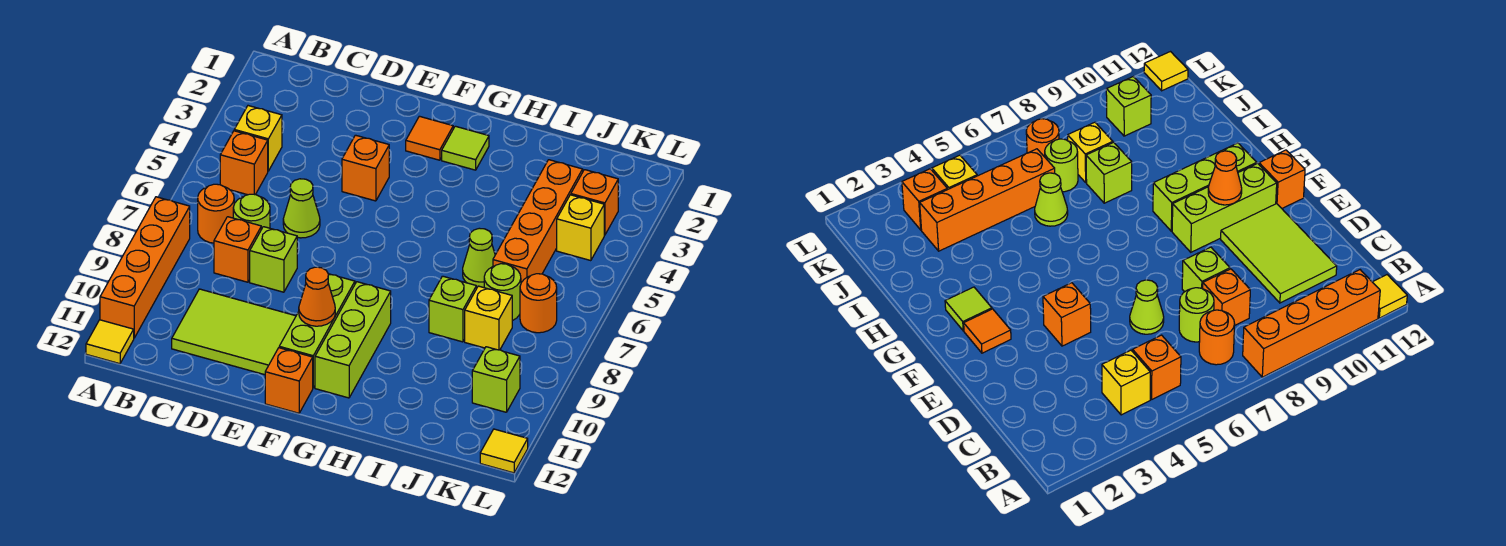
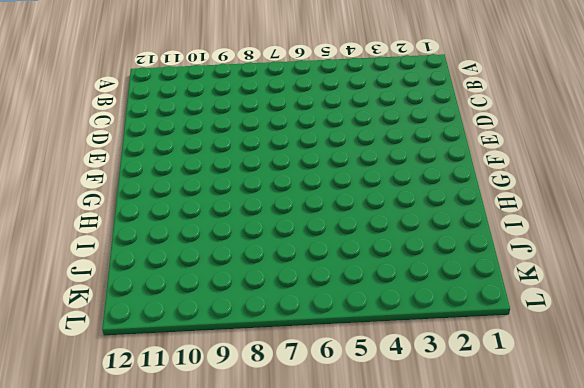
none -> orange brick A8:A11 level 1
none -> yellow tile A12 level 1
none -> yellow brick B4 level 1

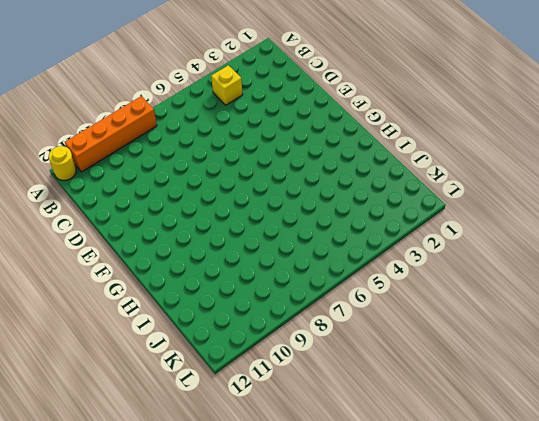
yellow round brick A12 level 1 -> yellow tile A12 level 1
none -> orange brick B5 level 1
none -> orange round brick B7 level 1
none -> lime round brick C7 level 1

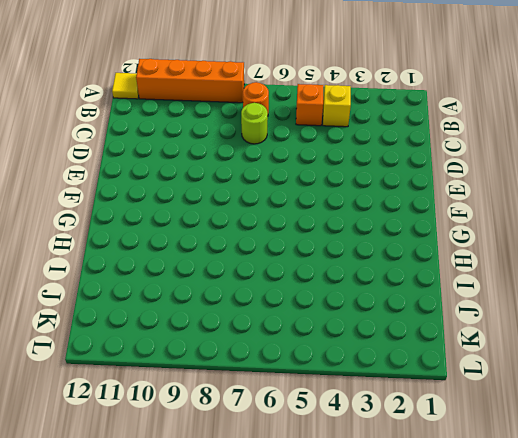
none -> orange brick C8 level 1
none -> lime tile C10:E11 level 1
none -> lime cone D6 level 1

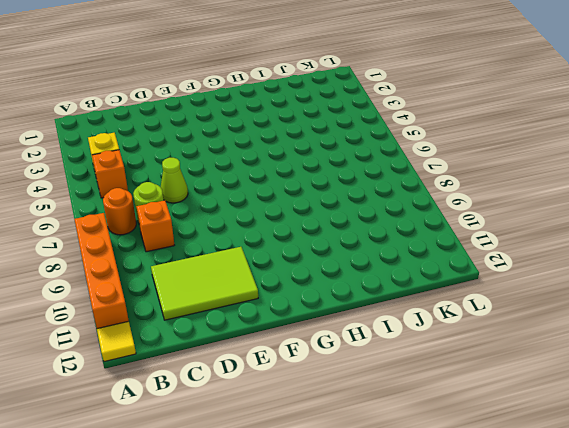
none -> lime brick D8 level 1
none -> orange brick E4 level 1
none -> orange tile F2 level 1

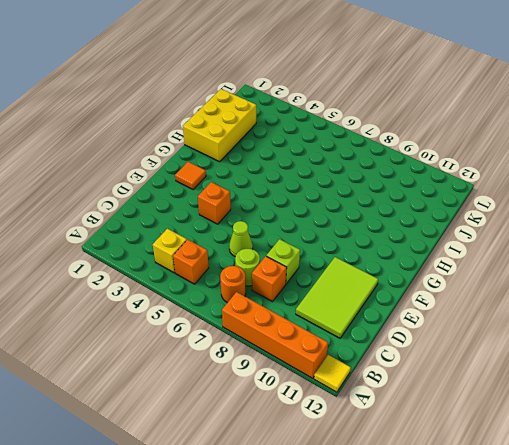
yellow brick H1:J2 level 1 -> none
none -> lime brick F9:F11 level 1
none -> orange brick F12 level 1
none -> lime tile G2 level 1

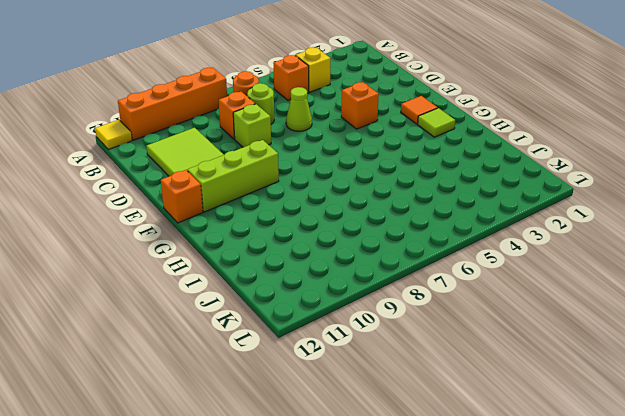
none -> lime brick G9:G11 level 1
none -> lime cone I6 level 1
none -> lime brick I8 level 1

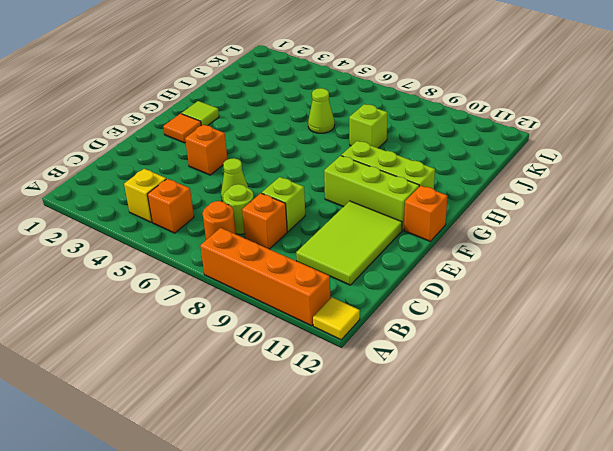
none -> orange brick J3:J6 level 1
none -> lime round brick J7 level 1
none -> yellow brick J8 level 1

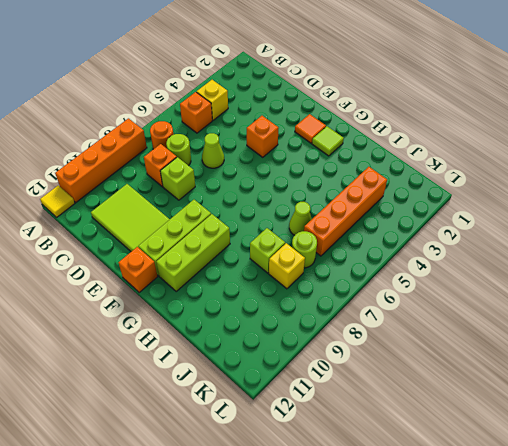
none -> orange brick K3 level 1
none -> yellow brick K4 level 1
none -> orange round brick K7 level 1

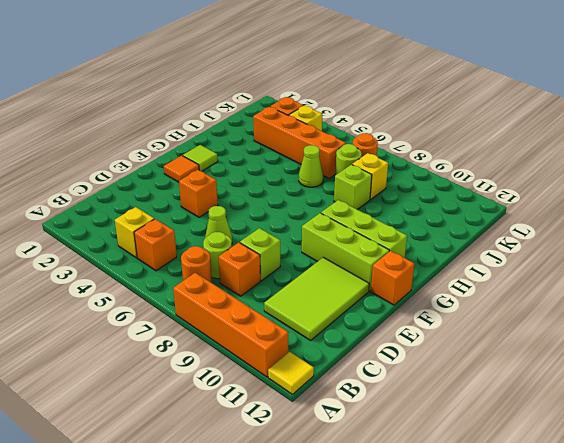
none -> lime brick K10 level 1
none -> yellow tile L12 level 1
none -> orange cone F10 level 2

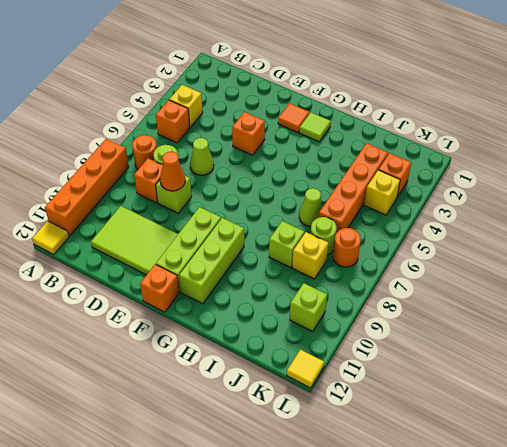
orange cone D8 level 2 -> orange cone F10 level 2

